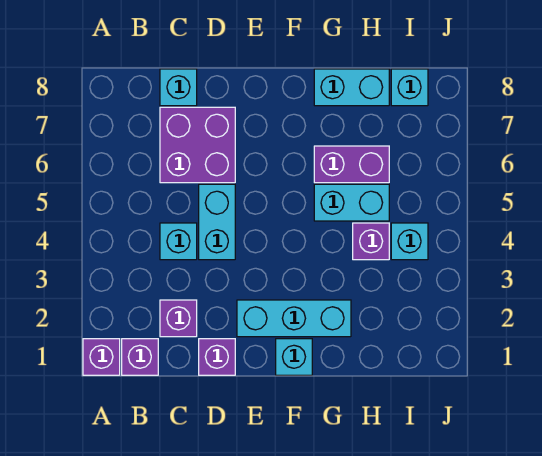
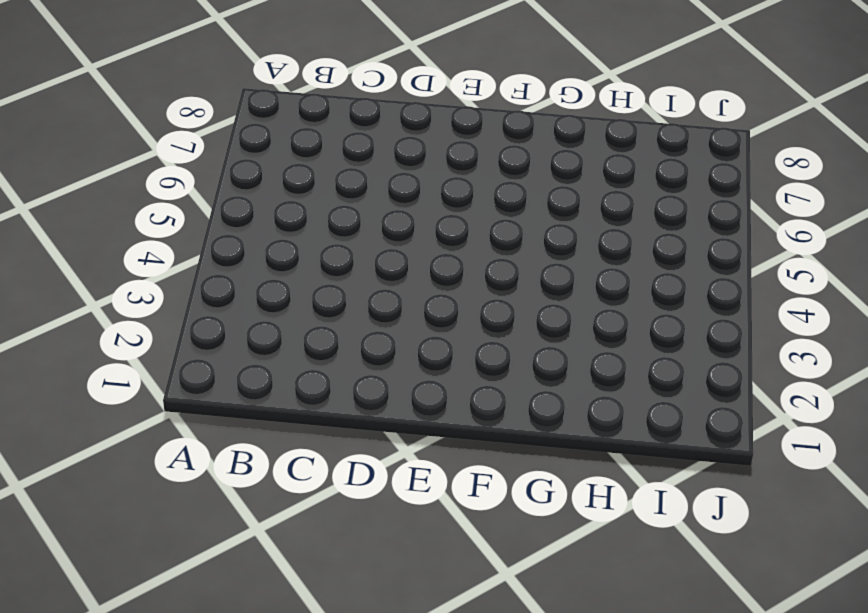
none -> purple brick A1 level 1
none -> purple brick B1 level 1
none -> purple brick C2 level 1

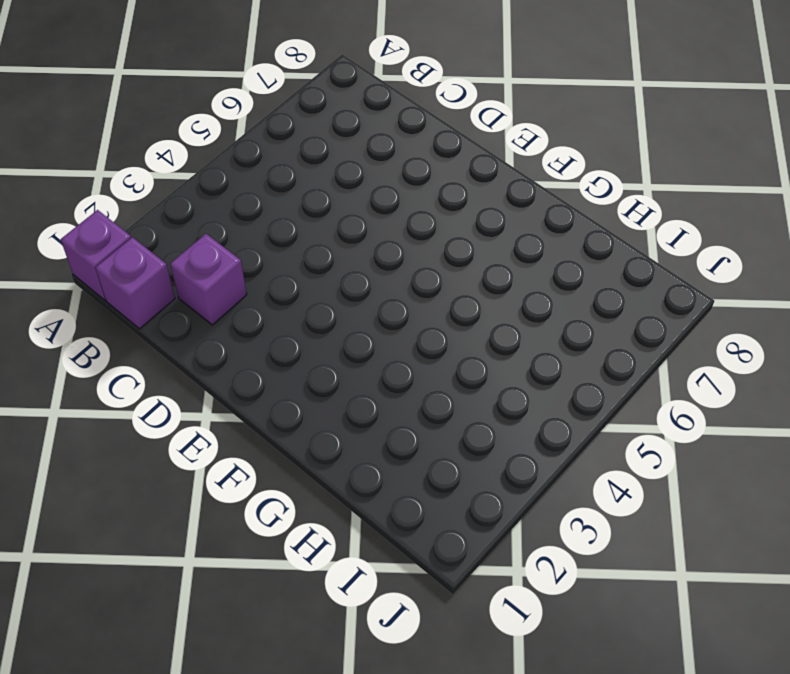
none -> cyan brick C4 level 1
none -> purple brick C6:D7 level 1
none -> cyan brick C8 level 1

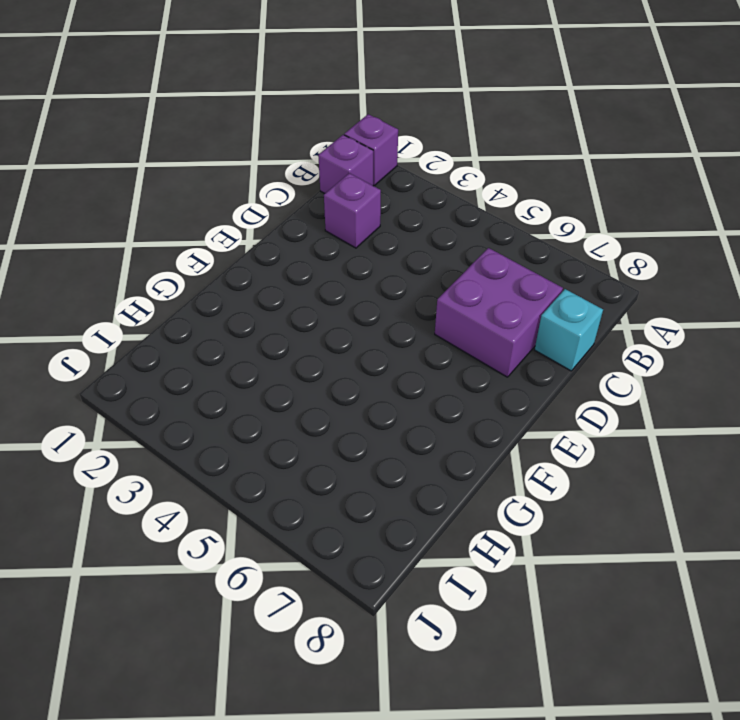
none -> cyan brick C4 level 1
none -> purple brick D1 level 1
none -> cyan brick D4:D5 level 1

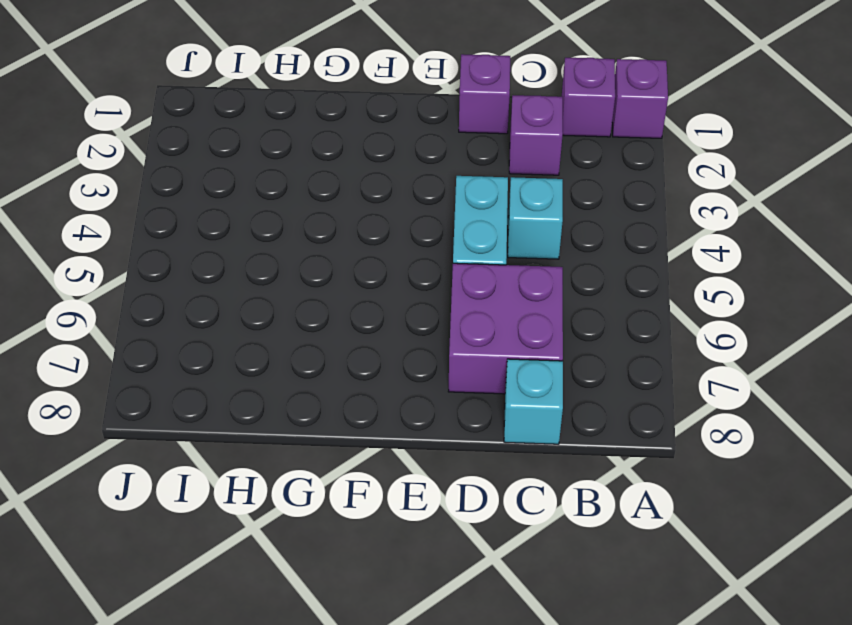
none -> cyan brick E2:G2 level 1
none -> cyan brick F1 level 1
none -> cyan brick G5:H5 level 1

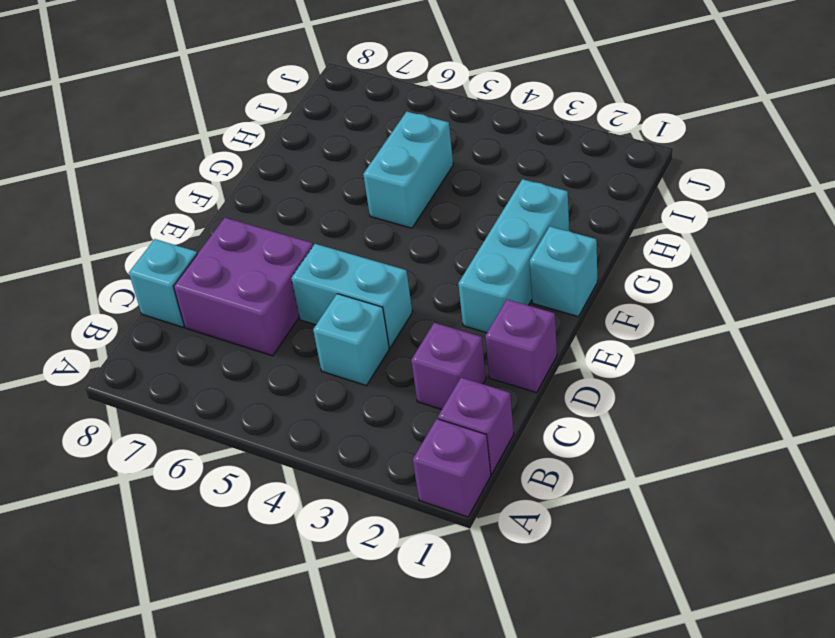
none -> purple brick G6:H6 level 1
none -> cyan brick G8:H8 level 1
none -> purple brick H4 level 1

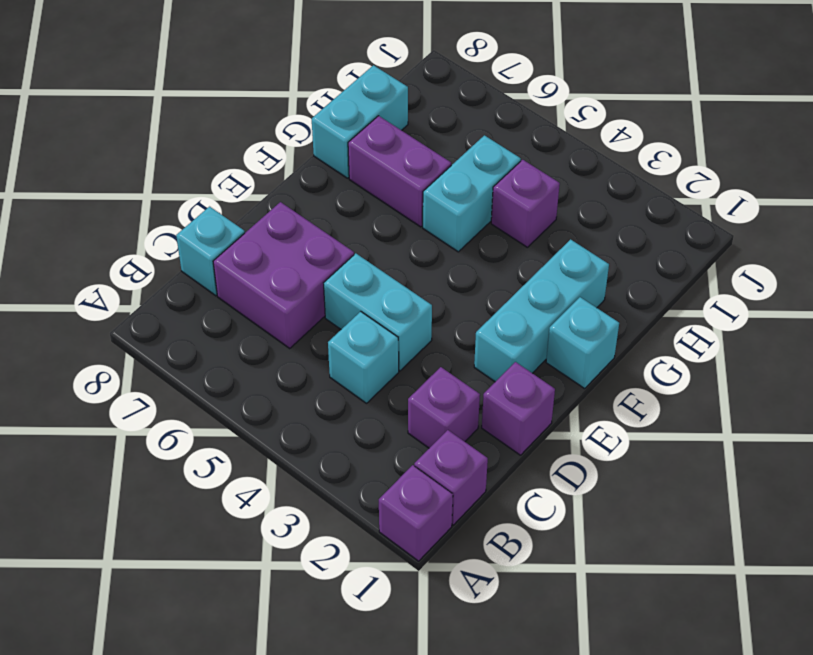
purple brick G6:G7 level 1 -> purple brick G6:H6 level 1
none -> cyan brick I4 level 1
none -> cyan brick I8 level 1

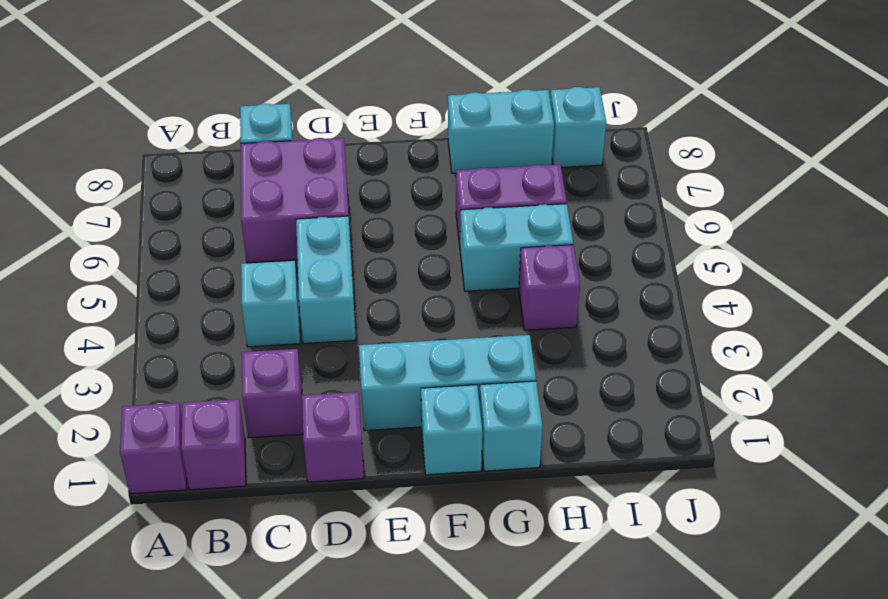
cyan brick G1 level 1 -> cyan brick I4 level 1

